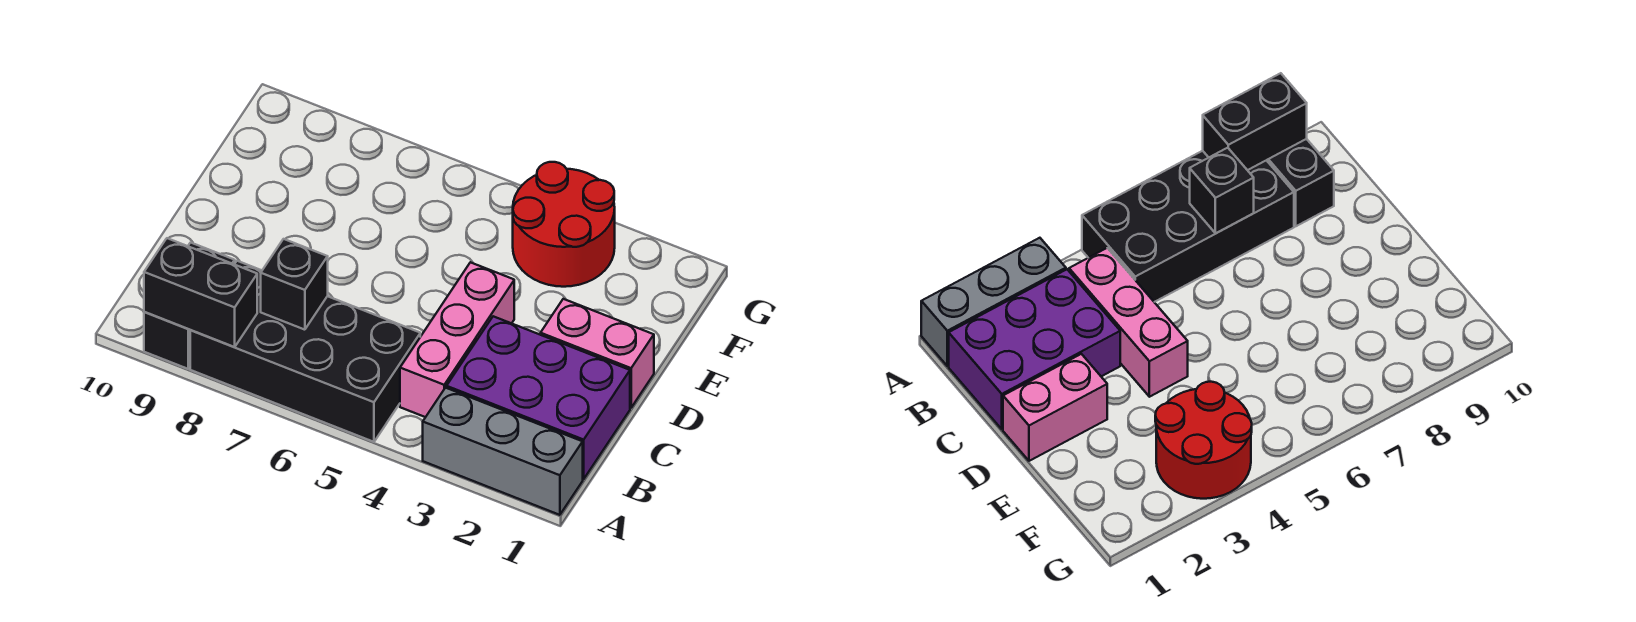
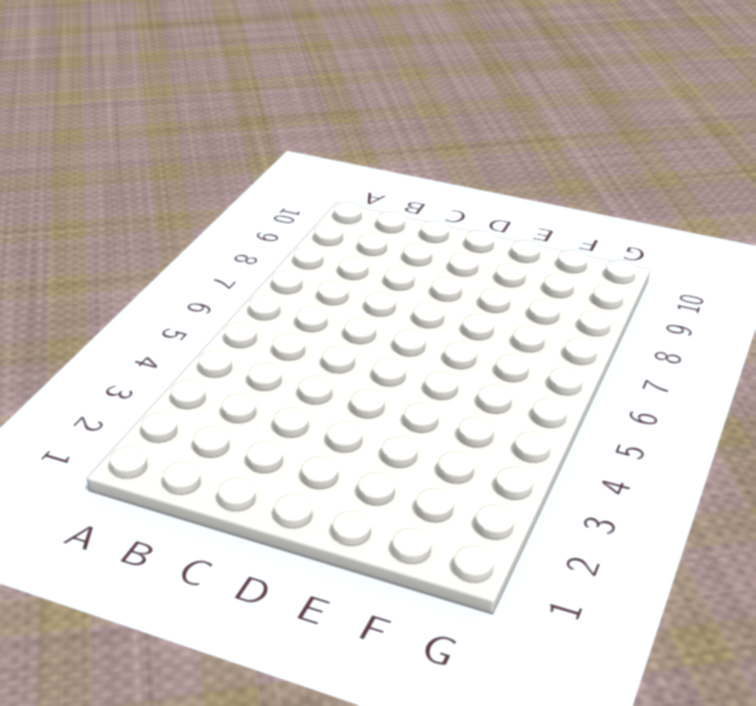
none -> grey brick A1:A3 level 1
none -> black brick A5:B8 level 1

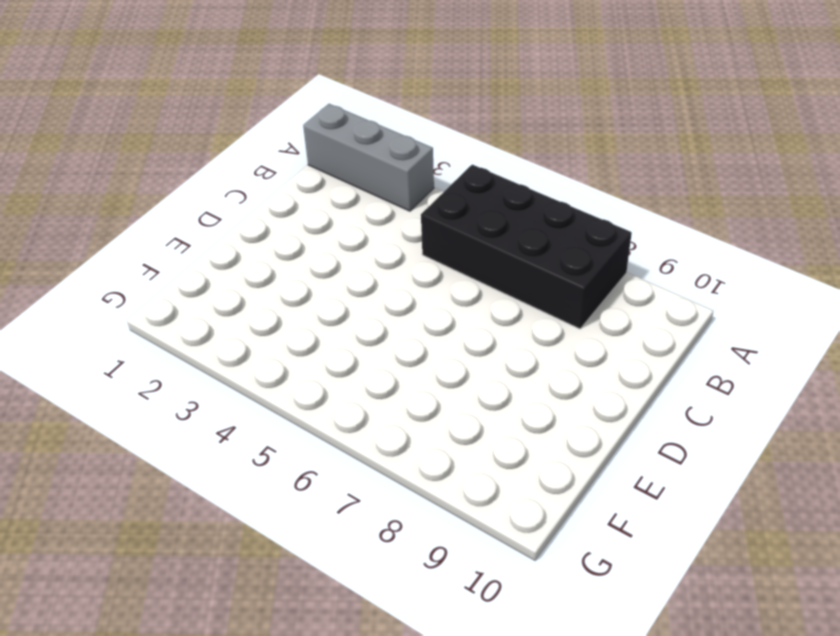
none -> black brick A9:B9 level 1
none -> purple brick B1:C3 level 1

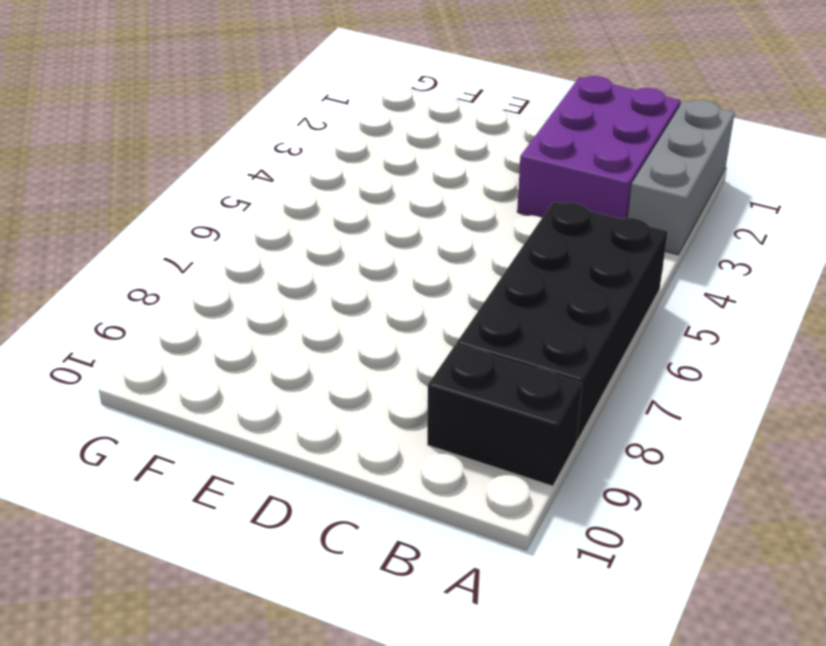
none -> pink brick B4:D4 level 1
none -> pink brick D1:D2 level 1

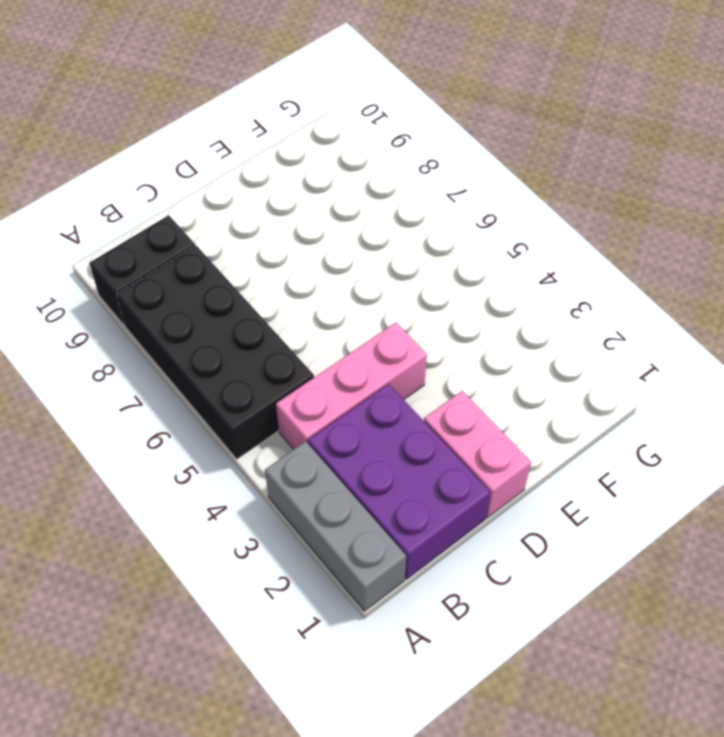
none -> red round brick F3:G4 level 1
none -> black brick A8:A9 level 2

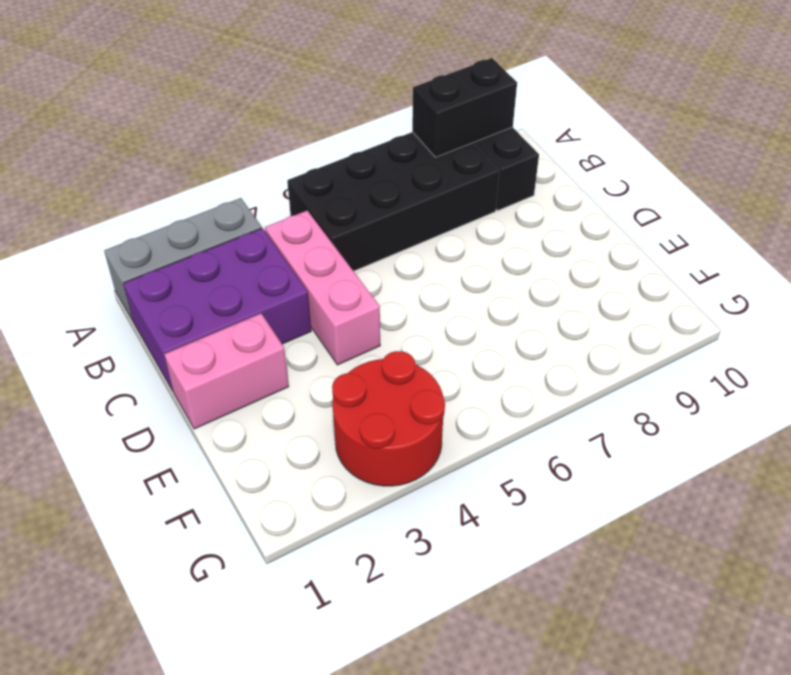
none -> black brick B7 level 2

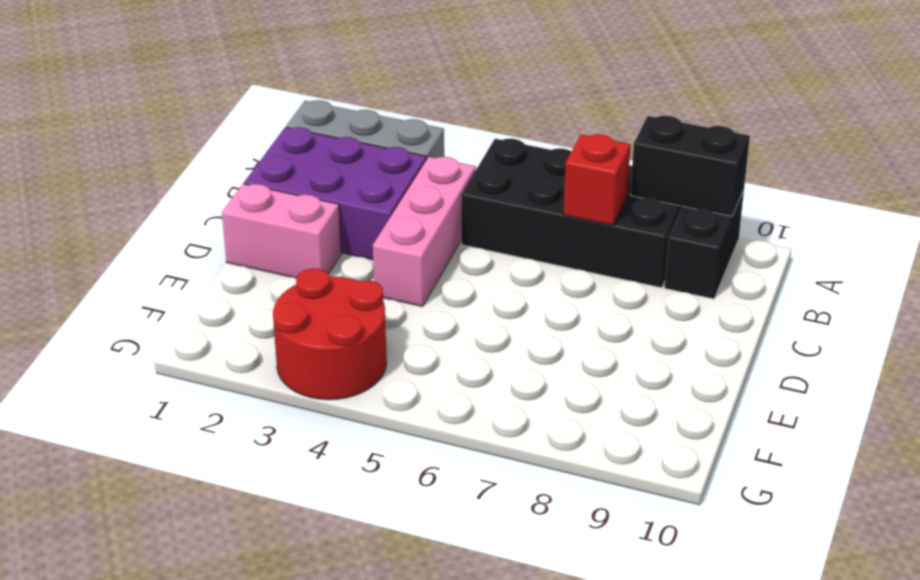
red brick B7 level 2 -> black brick B7 level 2

